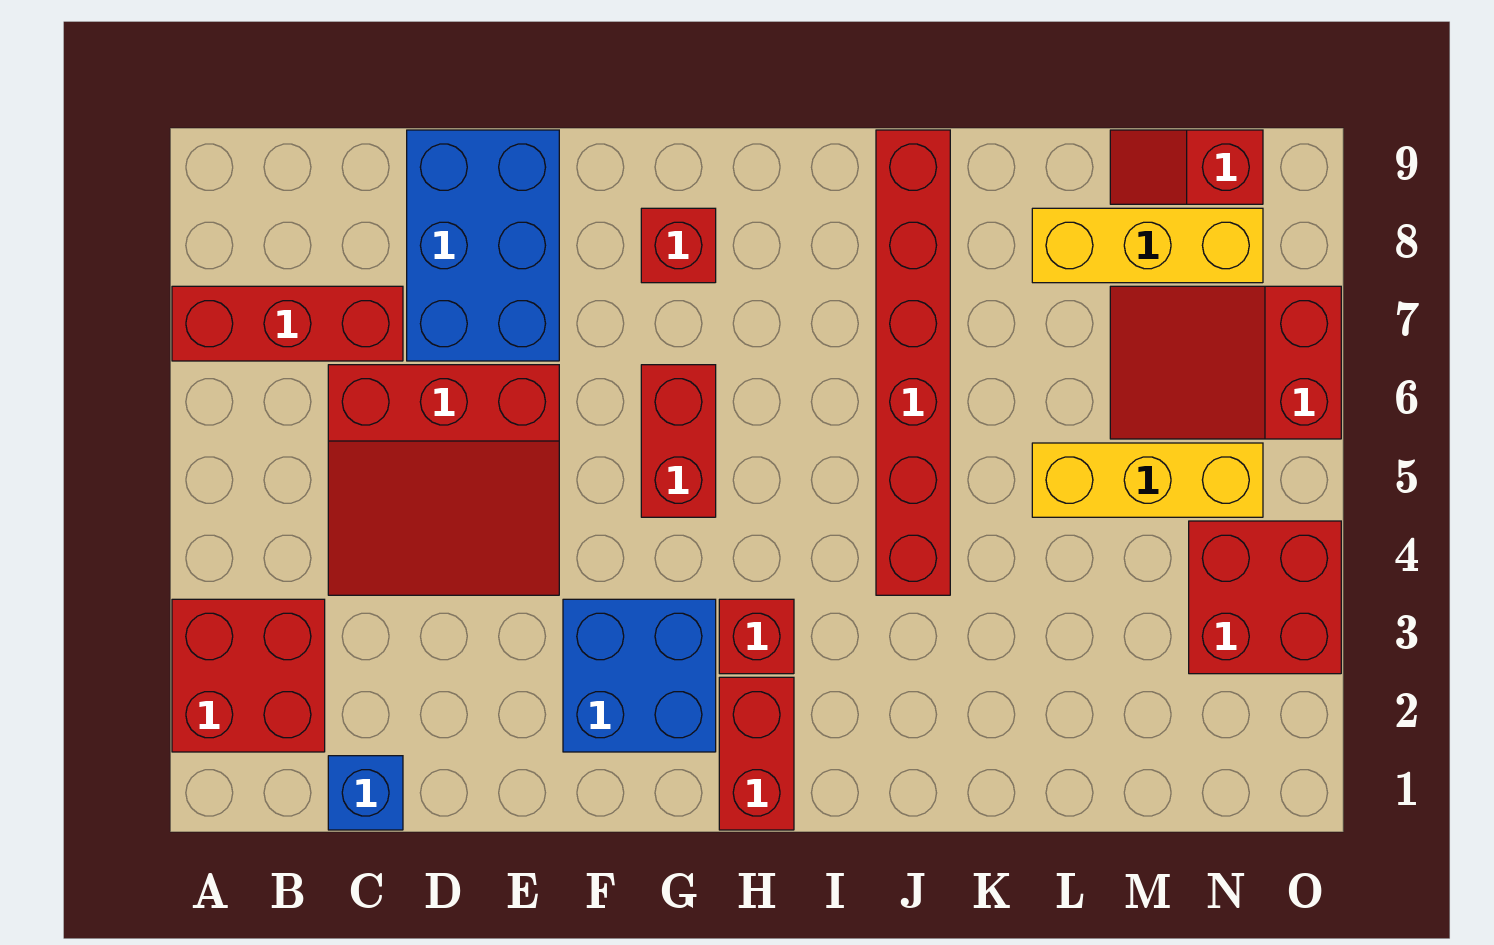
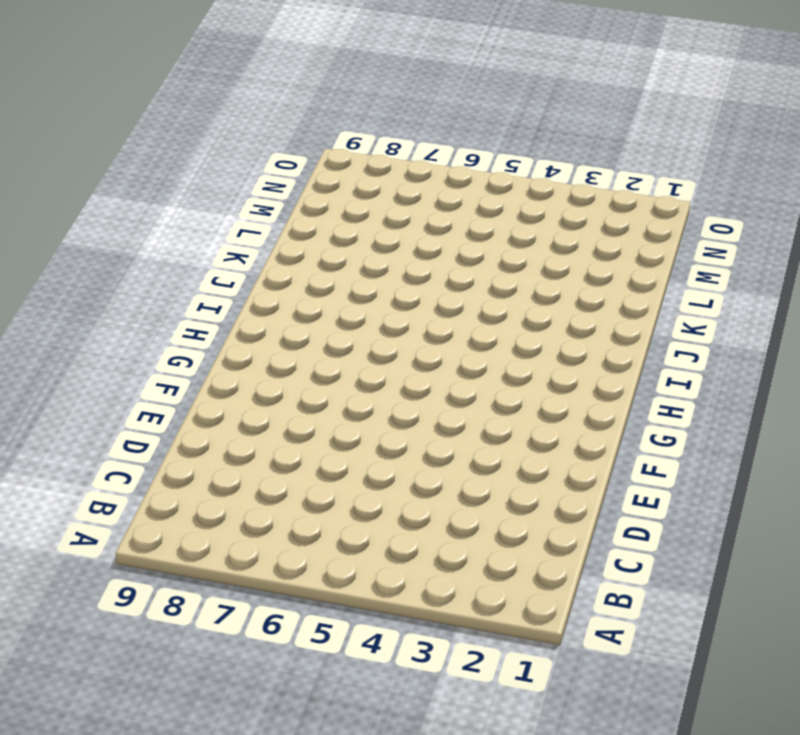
none -> red brick A2:B3 level 1
none -> red brick A7:C7 level 1
none -> blue brick C1 level 1

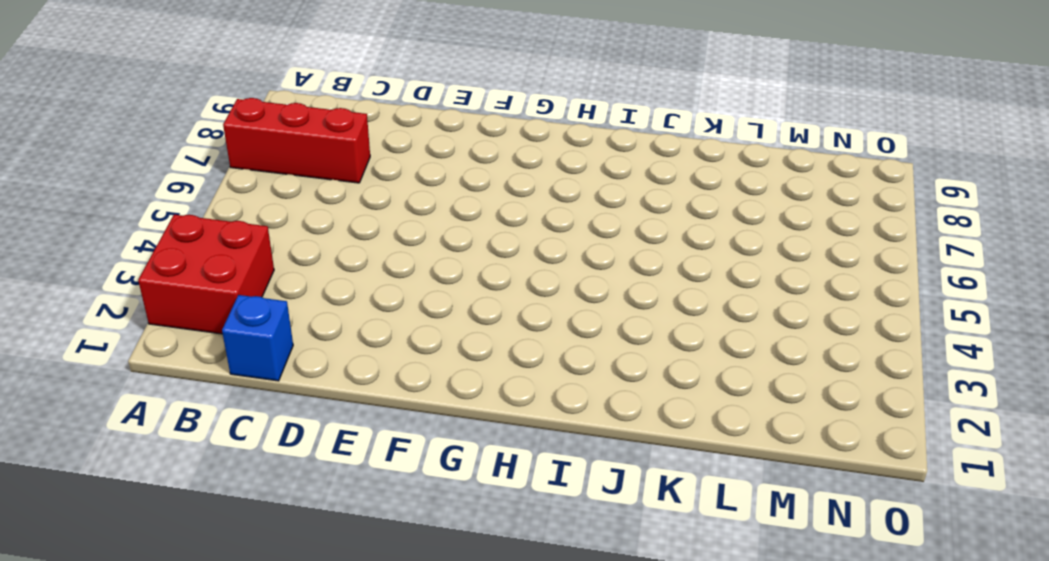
none -> red slope C4:E6 level 1 top 6
none -> blue brick D7:E9 level 1
none -> blue brick F2:G3 level 1

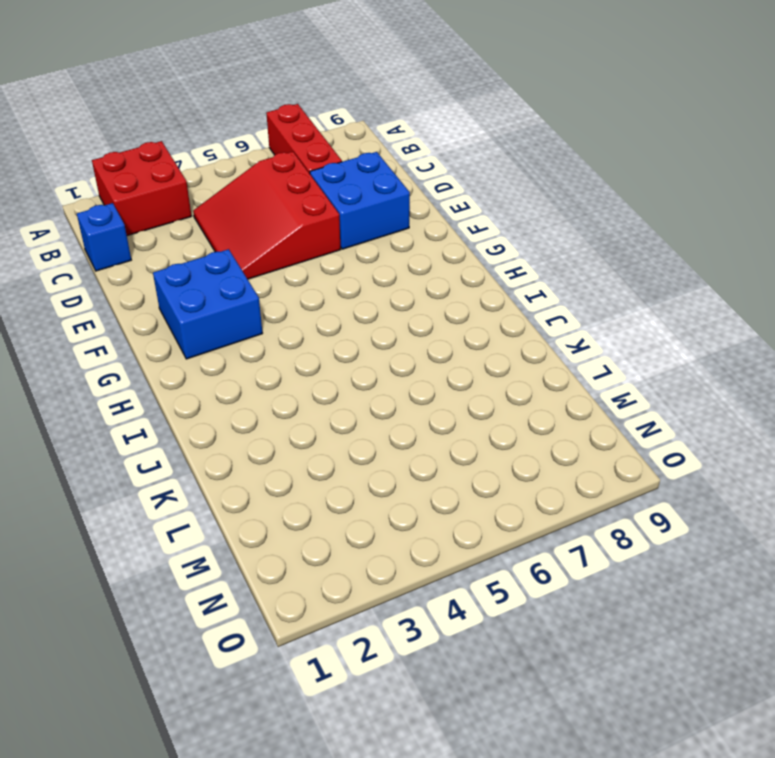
blue brick D7:E8 level 1 -> blue brick D7:E9 level 1
none -> red brick G5:G6 level 1
none -> red brick G8 level 1
none -> red brick H1:H2 level 1

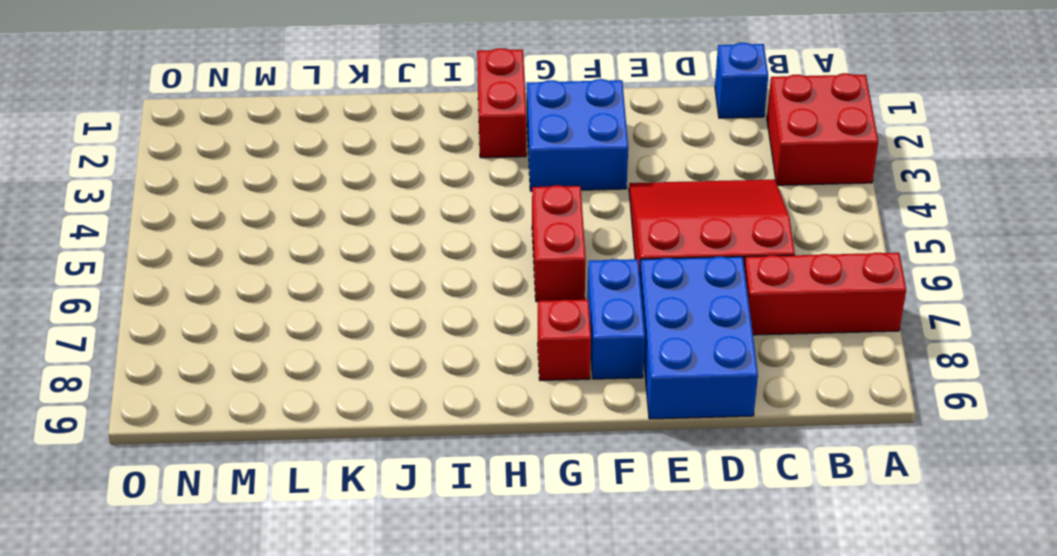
blue brick F7:F8 level 1 -> none
none -> red brick H3 level 1
none -> red brick J4:J9 level 1
none -> yellow brick L5:N5 level 1

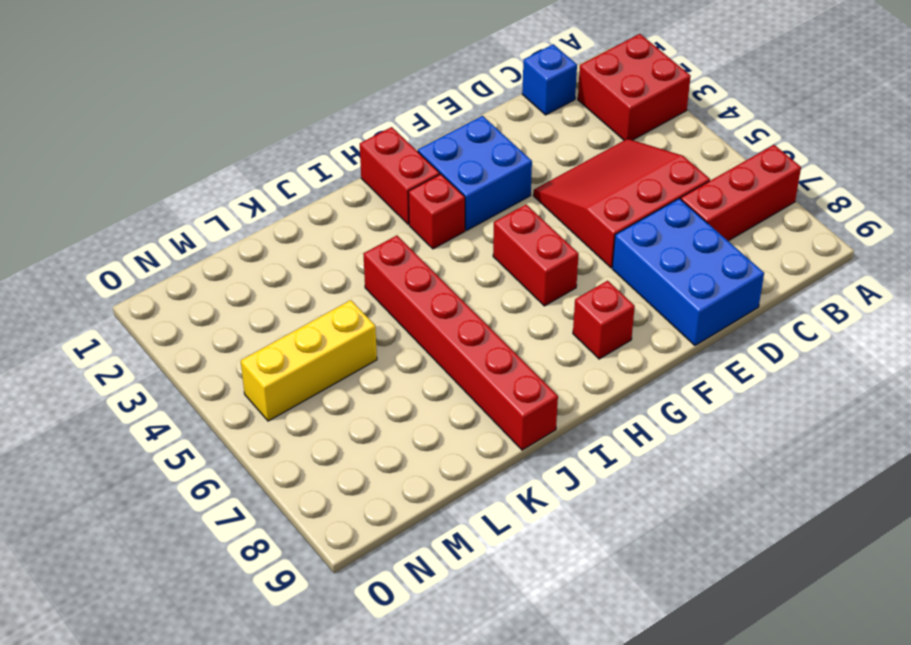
none -> yellow brick L8:N8 level 1
none -> red slope M6:O7 level 1 top O
none -> red slope M9:N9 level 1 top N

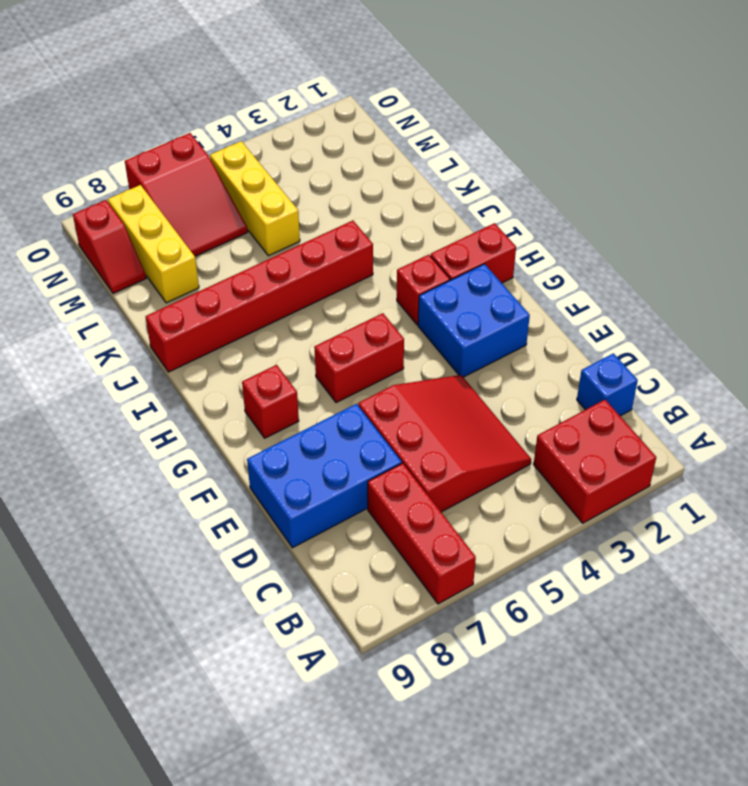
none -> red brick N3:O4 level 1

